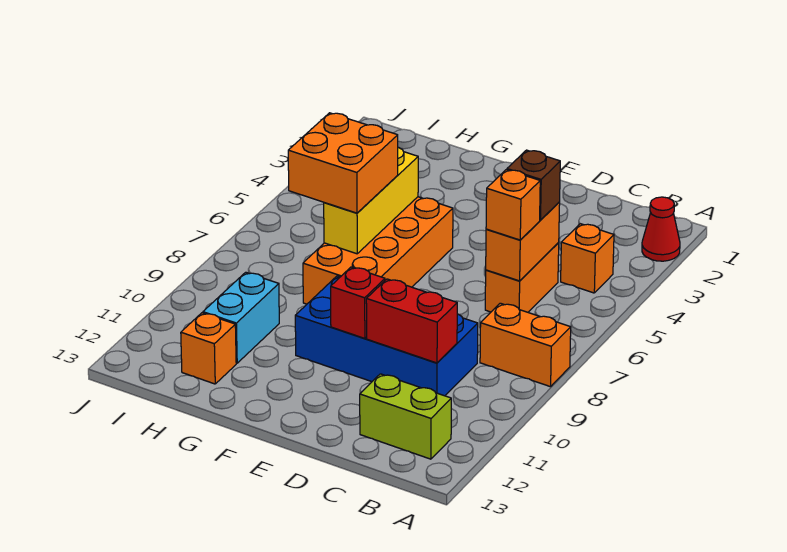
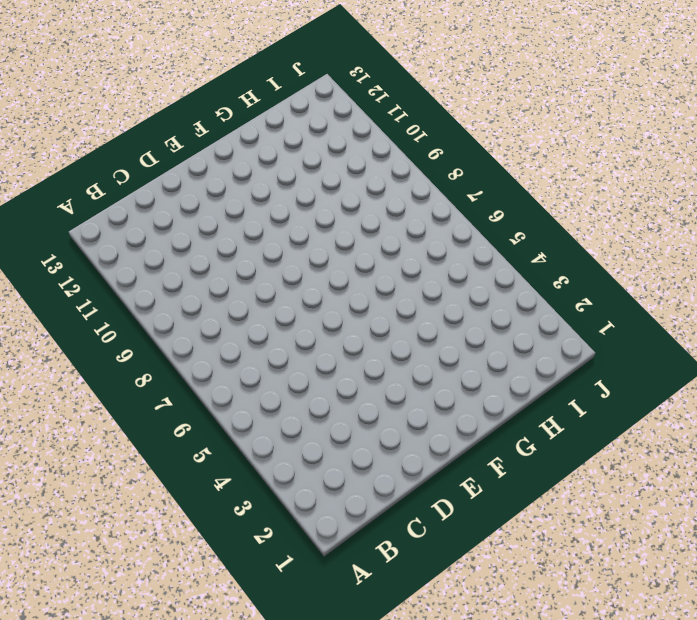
none -> red cone A2 level 1
none -> orange brick A8:B8 level 1
none -> orange brick B4 level 1

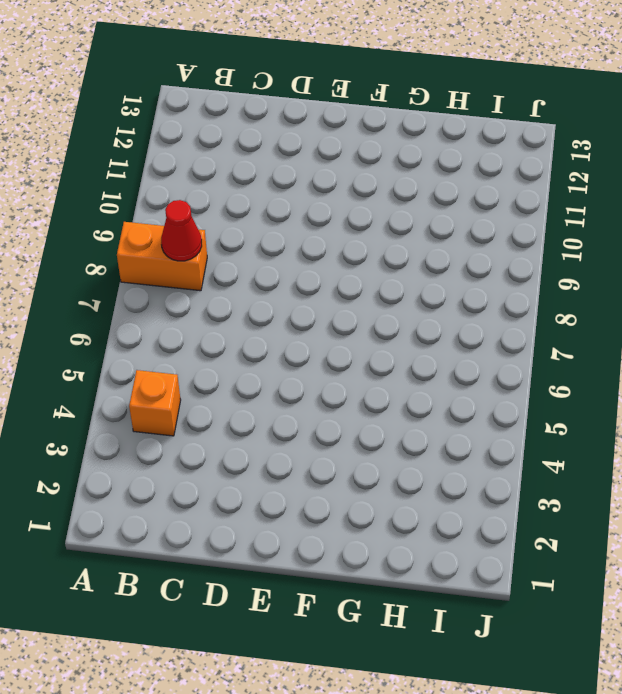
red cone B8 level 2 -> red cone A2 level 1
none -> lime brick B12:C12 level 1
none -> orange brick C5:C6 level 1
none -> blue brick C9:F10 level 1

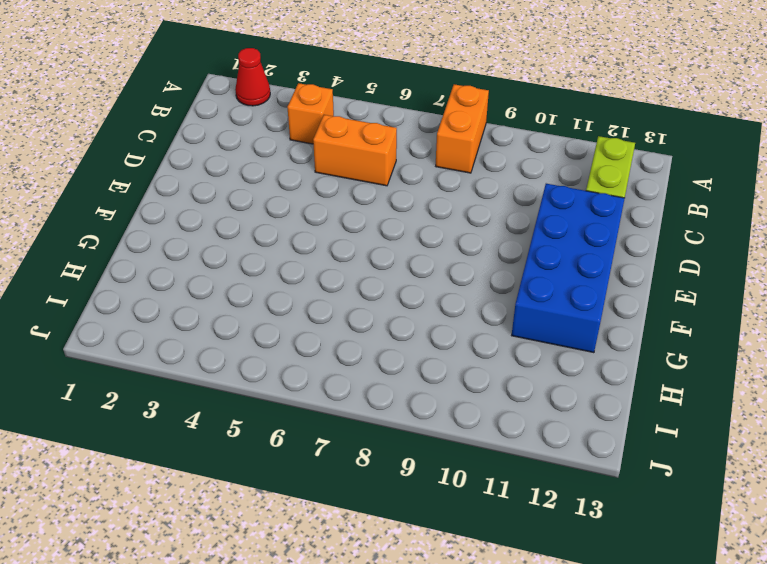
blue brick D11:G12 level 1 -> blue brick C9:F10 level 1
none -> orange brick F5:G8 level 1
none -> cyan brick H10:H11 level 1
none -> orange brick H12 level 1

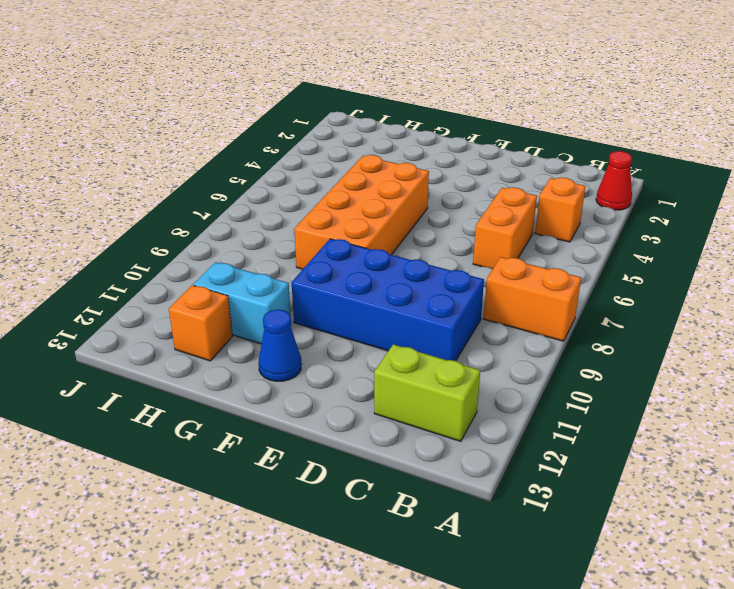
blue cone F12 level 1 -> none
cyan brick G11:H11 level 1 -> cyan brick H10:H11 level 1
none -> orange brick C5:C6 level 2
none -> red brick C10:D10 level 2
none -> red brick E10 level 2

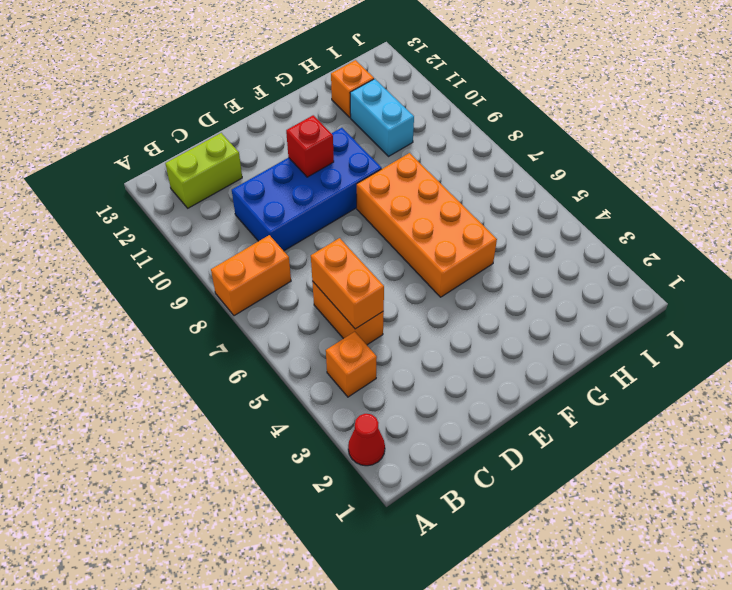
none -> red brick C10:D10 level 2
none -> yellow brick G5:G7 level 2
none -> brown brick C5 level 3

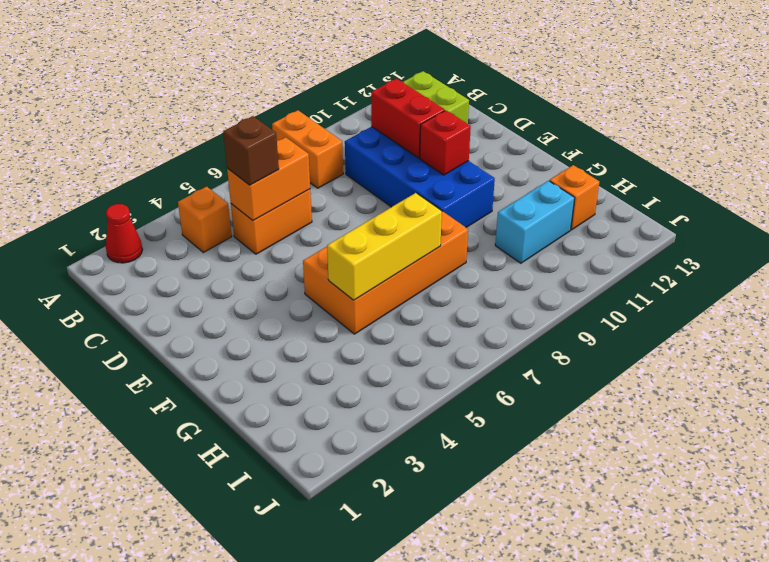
none -> orange brick C6 level 3
none -> orange brick G6:H7 level 3

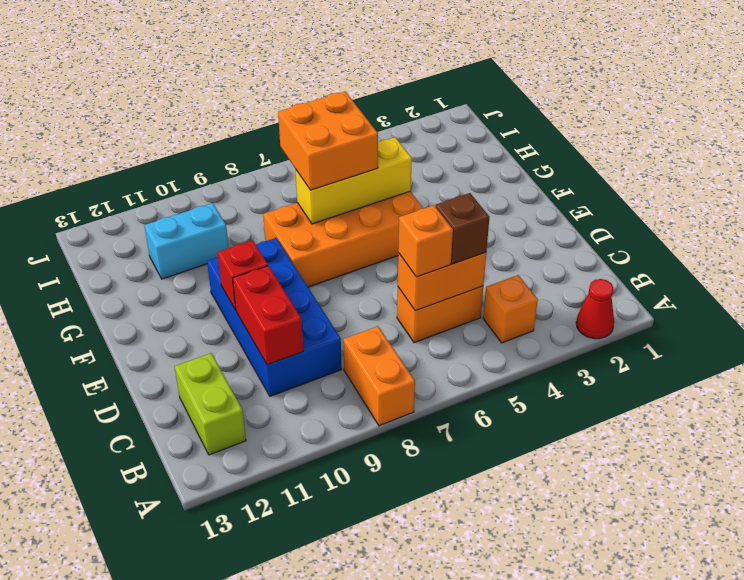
none -> orange brick H12 level 1

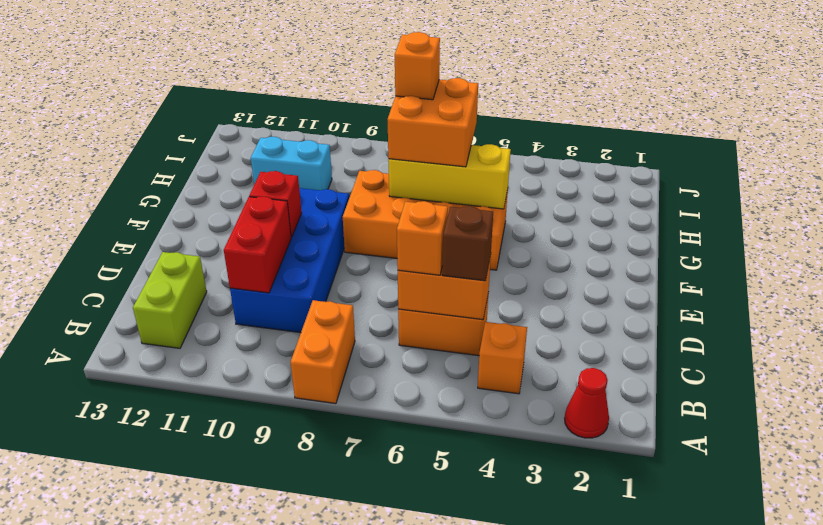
orange brick H7 level 4 -> orange brick H12 level 1

